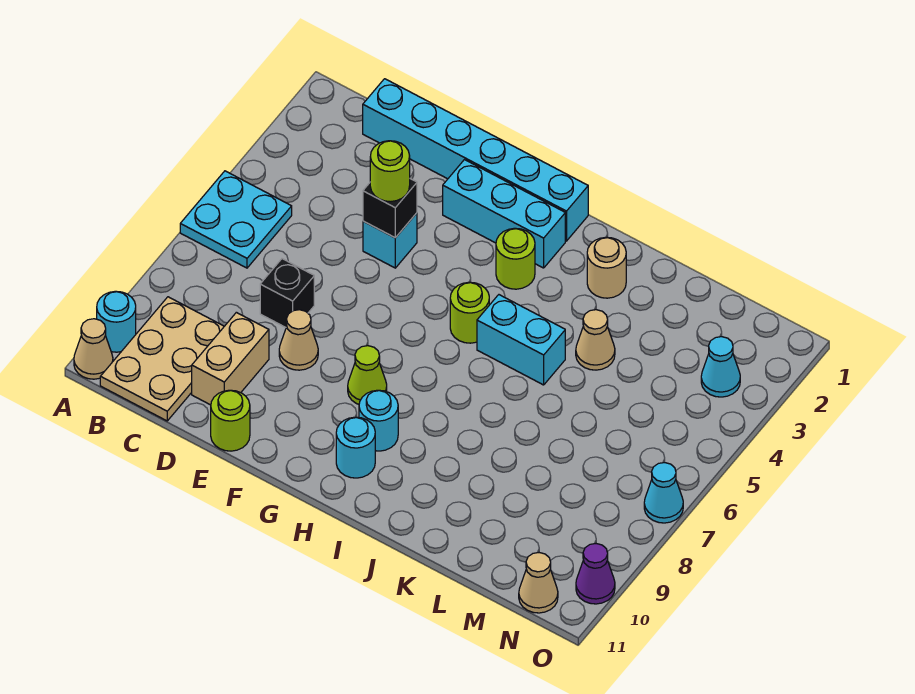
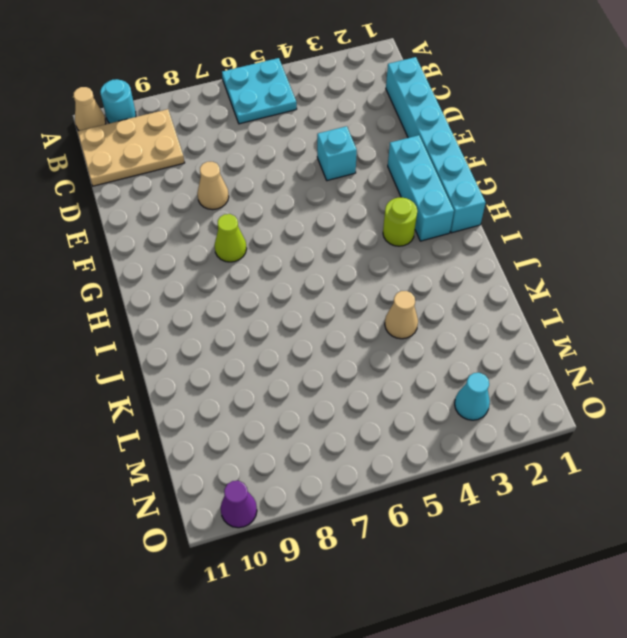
none -> black brick D7 level 1
none -> tan brick D9:D10 level 1
none -> lime round brick E11 level 1

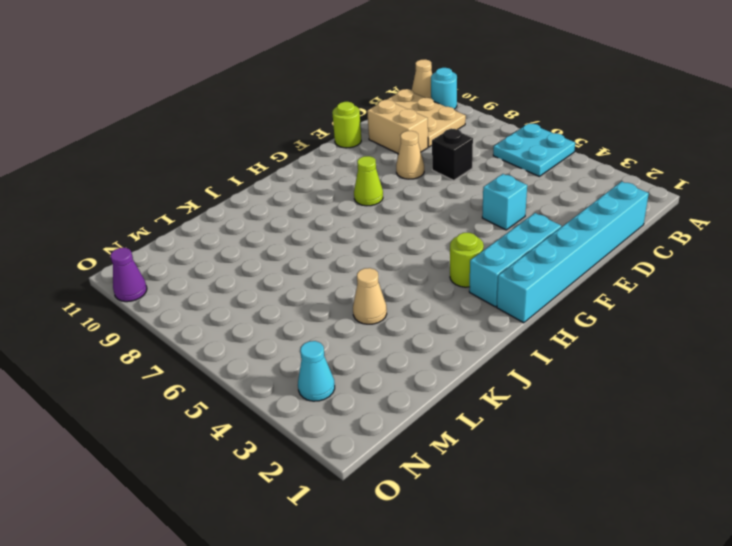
none -> lime round brick H5 level 1
none -> cyan round brick H9 level 1
none -> cyan round brick H10 level 1

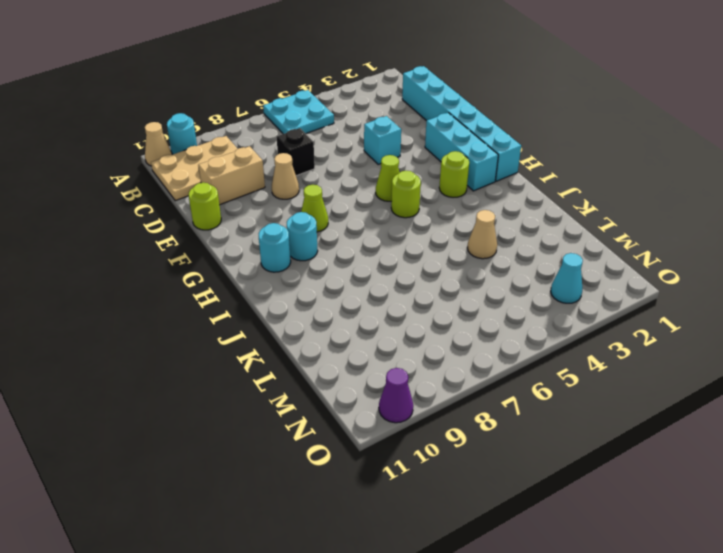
lime cone G5 level 1 -> none
none -> cyan brick I5:J5 level 1
none -> tan round brick J2 level 1
none -> tan cone N11 level 1

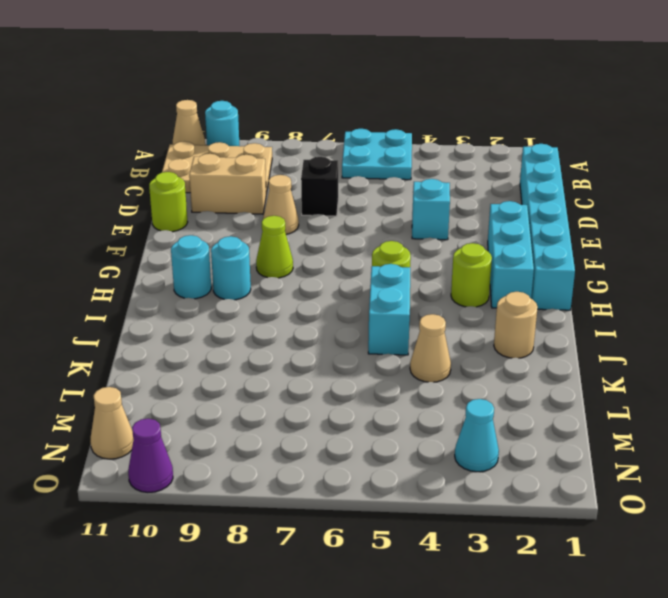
none -> cyan cone O7 level 1
none -> black brick E4 level 2
none -> lime round brick E4 level 3

